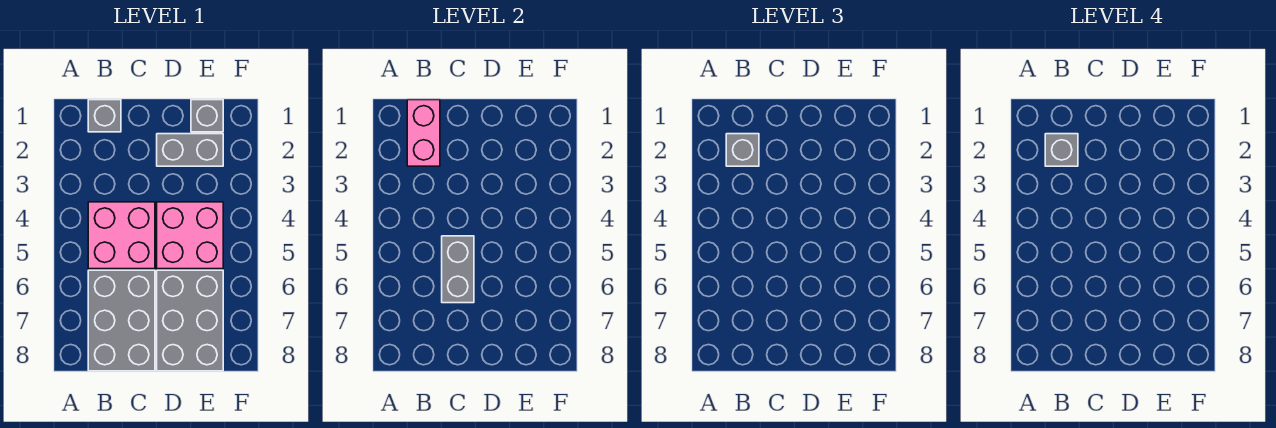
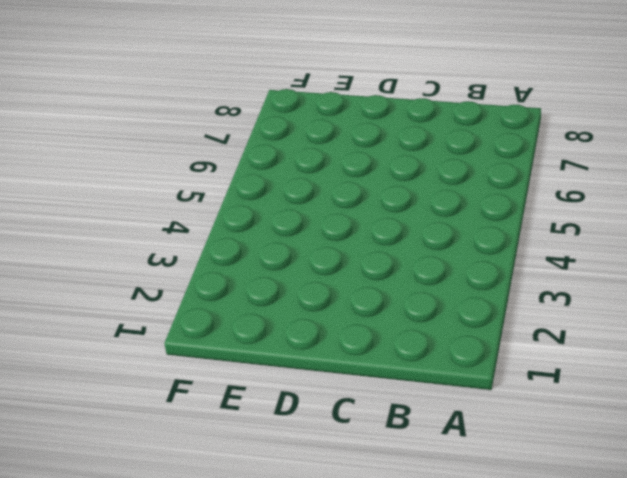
none -> grey brick B1 level 1
none -> pink brick B4:C5 level 1

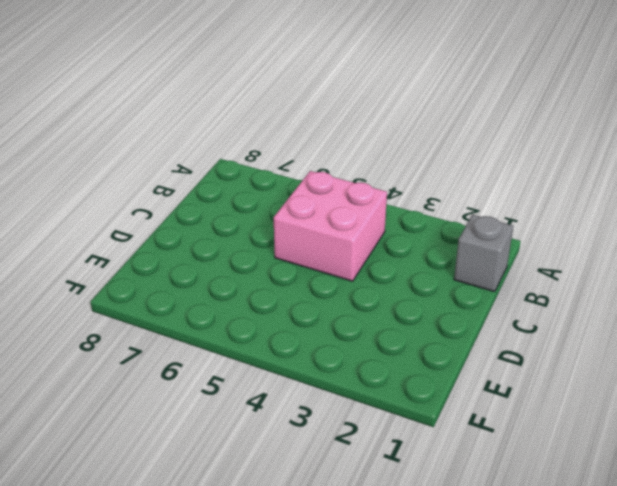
none -> grey brick B6:C8 level 1
none -> grey brick D2:E2 level 1

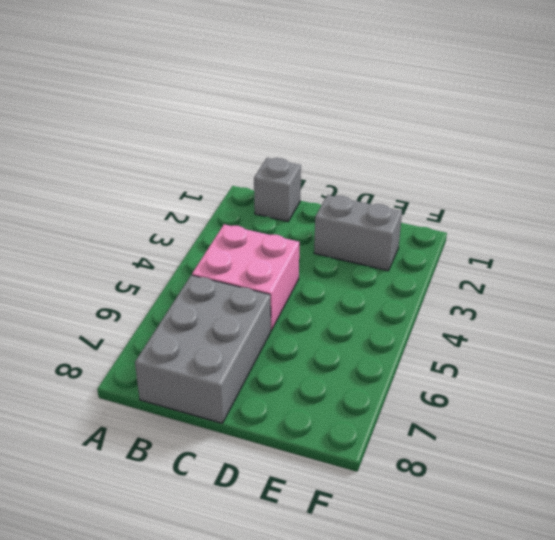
none -> pink brick D4:E5 level 1
none -> grey brick D6:E8 level 1

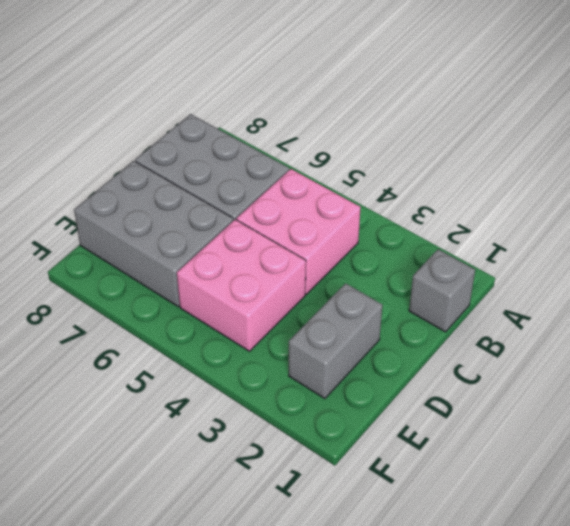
none -> grey brick E1 level 1
none -> pink brick B1:B2 level 2

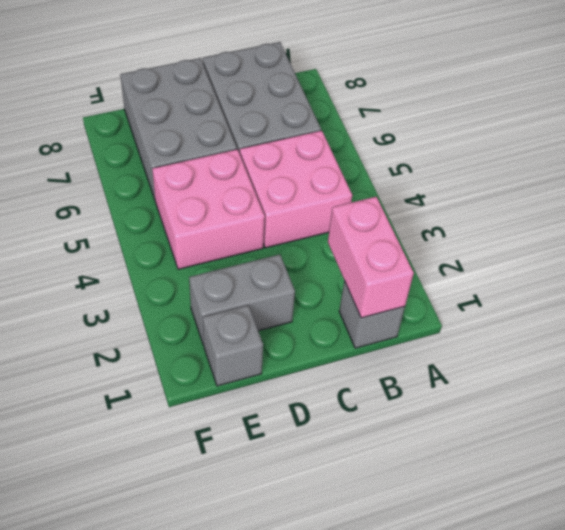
none -> grey brick C5:C6 level 2
none -> grey brick B2 level 3

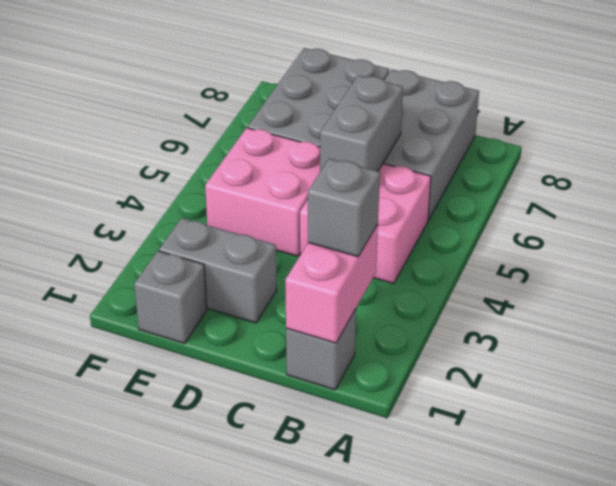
none -> grey brick B2 level 4

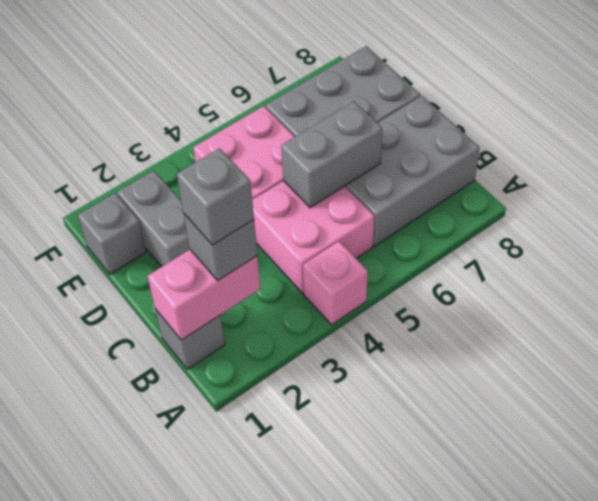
pink brick A4 level 1 -> none

